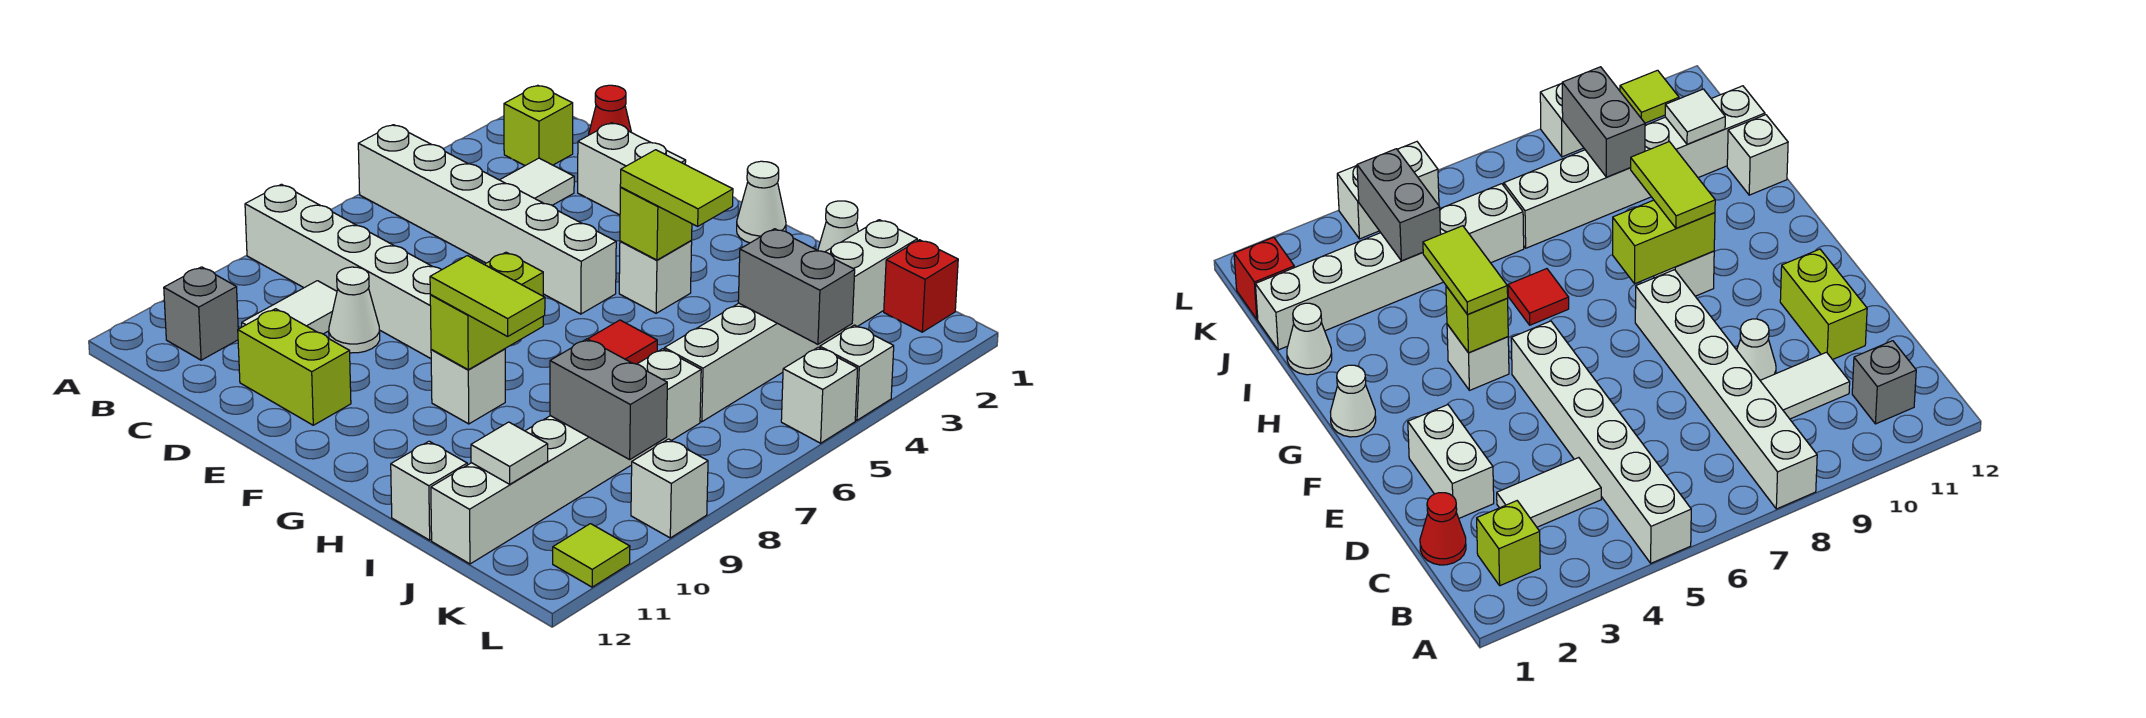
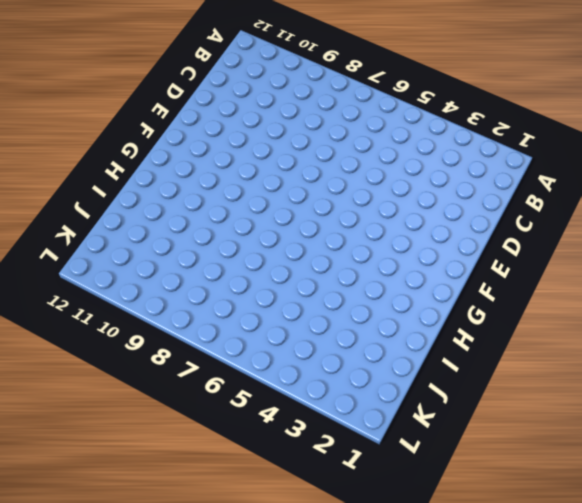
none -> white brick A5:F5 level 1
none -> white brick A8:F8 level 1
none -> lime brick B2 level 1
none -> grey brick B11 level 1

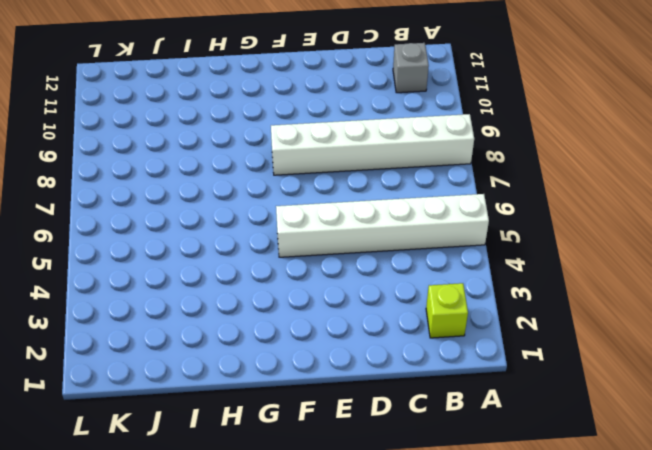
none -> red cone C1 level 1
none -> white tile C3:C4 level 1
none -> white tile C9:C10 level 1
none -> white brick D2:E2 level 1

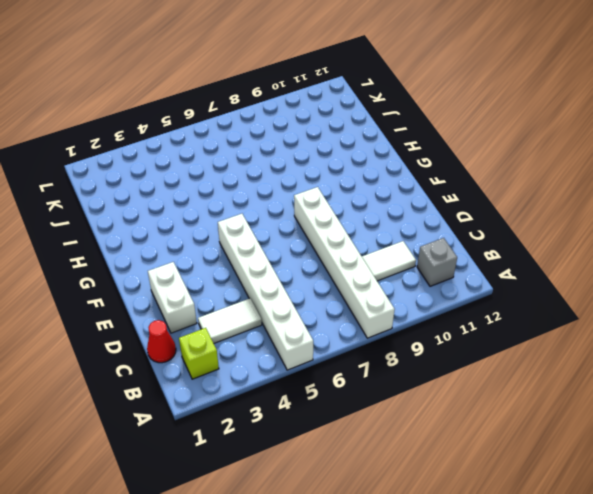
none -> white cone D9 level 1
none -> lime brick D11:E11 level 1
none -> white cone G1 level 1
none -> white brick G4 level 1

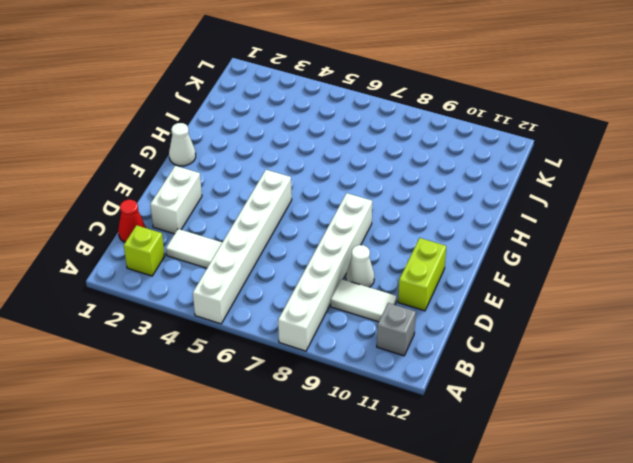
none -> white brick G4 level 1
none -> white brick G9 level 1
none -> red tile H6 level 1
none -> white cone I1 level 1

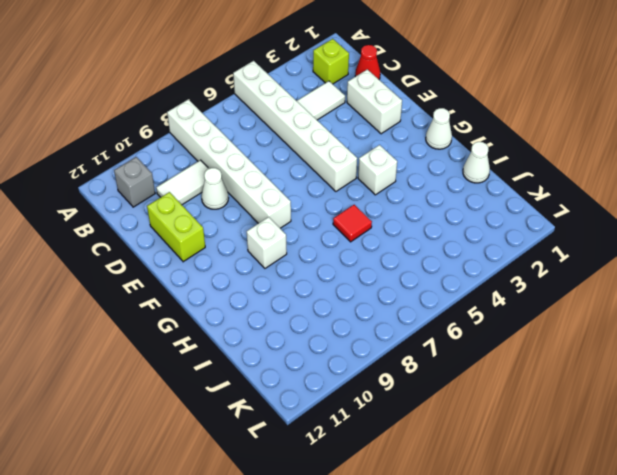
none -> white brick I12 level 1
none -> white brick J1:J6 level 1
none -> white brick J7:J12 level 1
none -> red brick K1 level 1

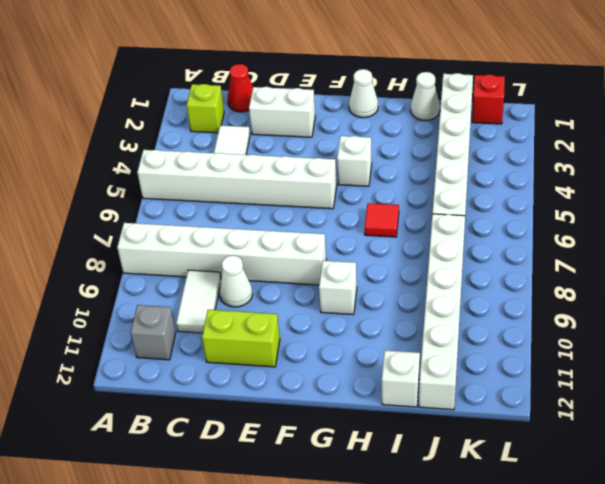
none -> white brick L4 level 1
none -> white brick L5 level 1
none -> white brick L9 level 1
none -> lime tile L11 level 1

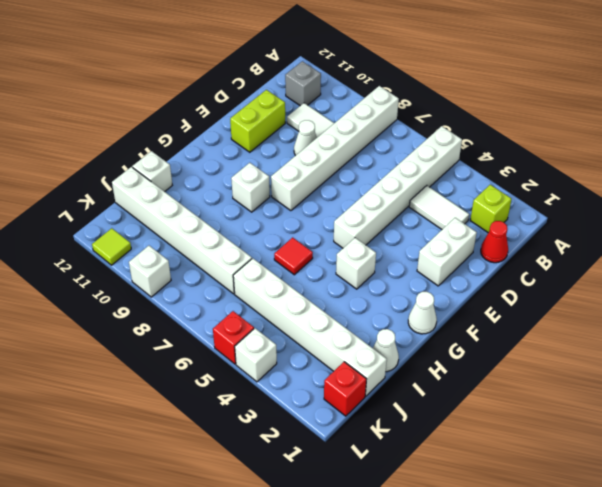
red brick L5 level 1 -> white brick L5 level 1
none -> lime brick G4 level 2
none -> lime brick G8:G9 level 2
none -> grey brick J4:K4 level 2
none -> grey brick J9:K9 level 2

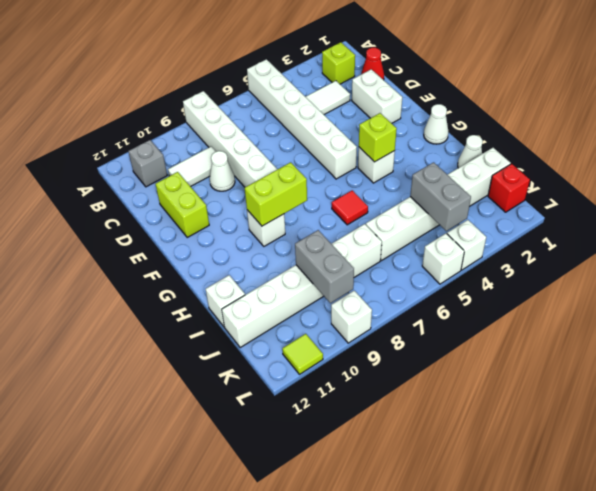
none -> white tile J11 level 2
none -> lime tile G4:H4 level 3
none -> lime tile G9:H9 level 3

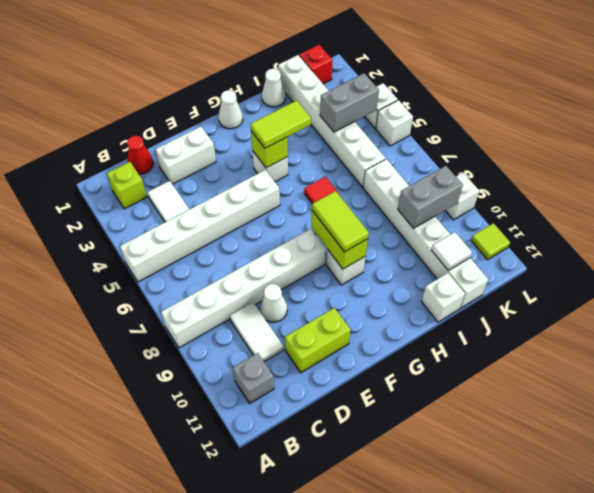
lime tile G8:G9 level 3 -> lime tile G9:H9 level 3

